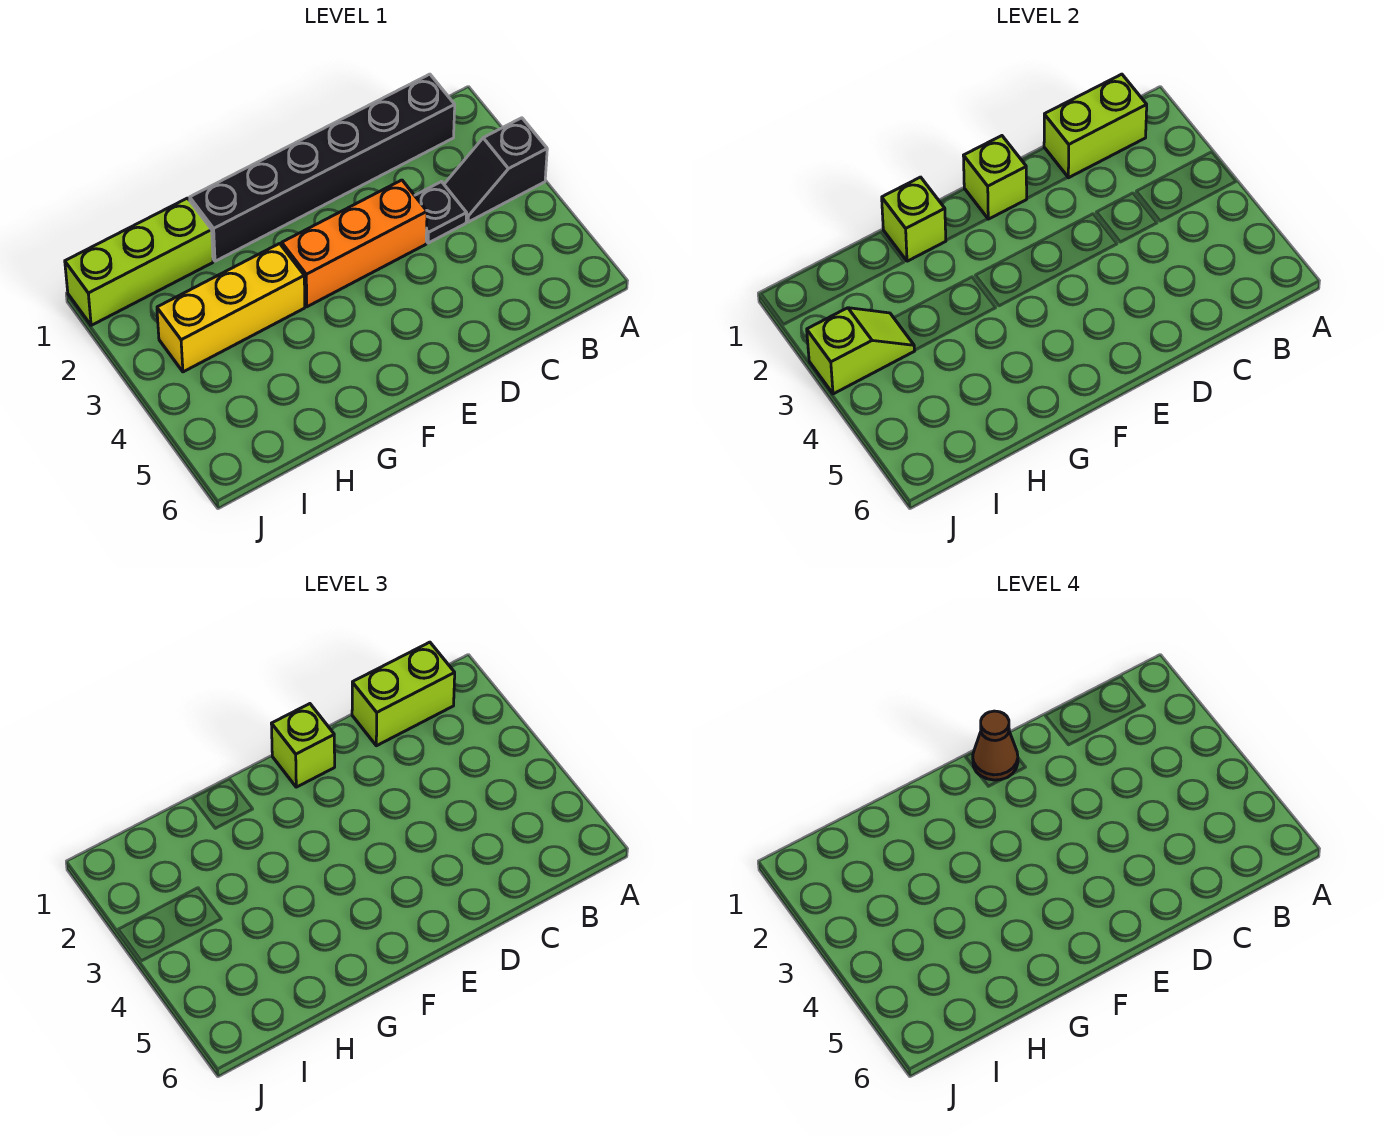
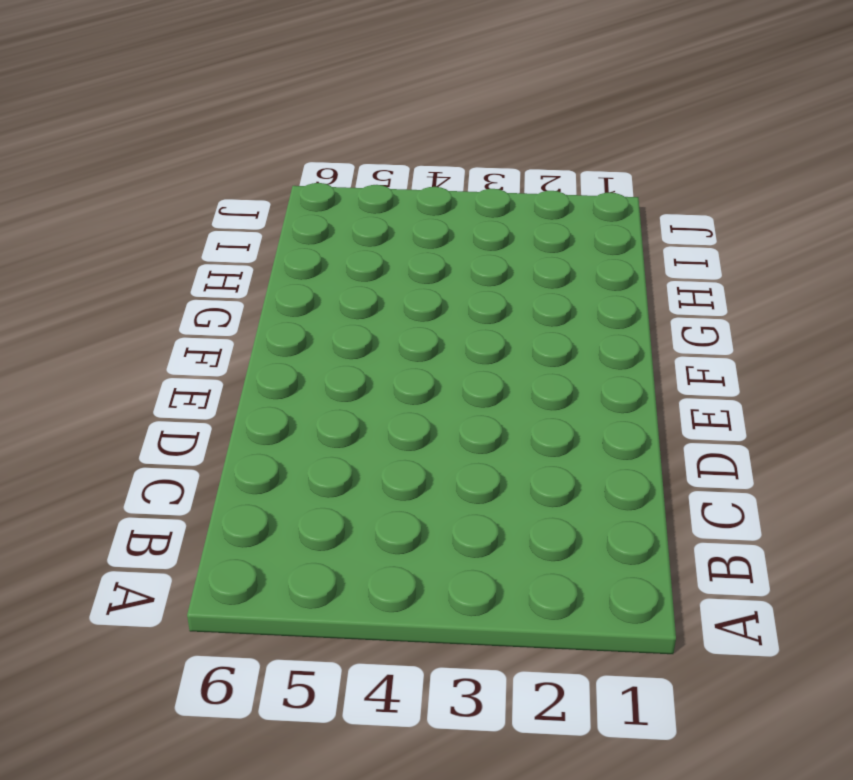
none -> black slope A3:B3 level 1 top A
none -> black brick B1:G1 level 1
none -> black plate C3 level 1

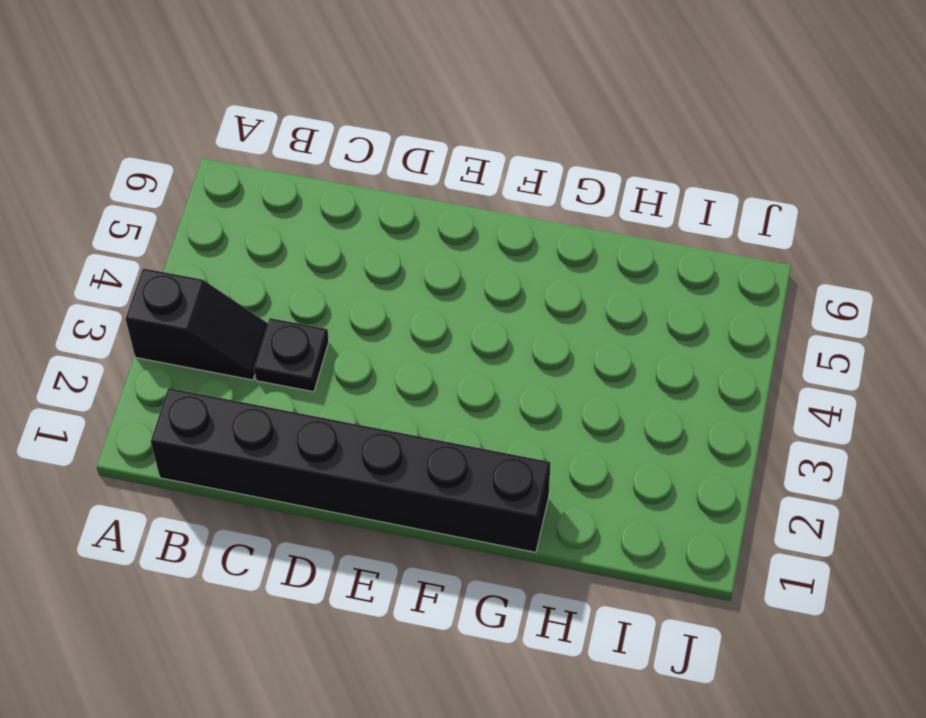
none -> orange brick D3:F3 level 1
none -> yellow brick G3:I3 level 1
none -> lime brick H1:J1 level 1

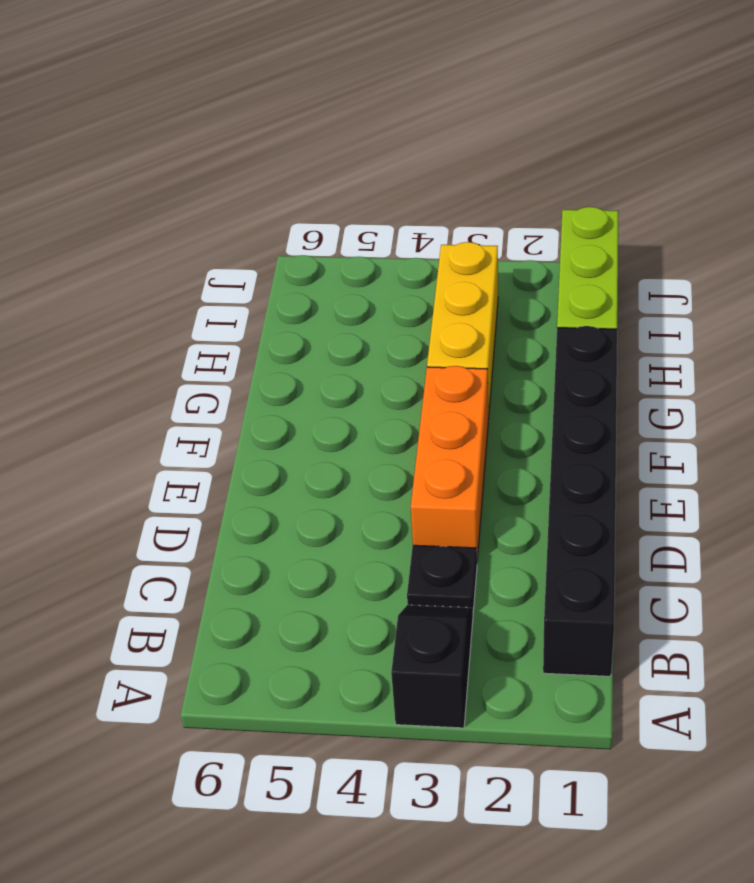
none -> lime brick B1:C1 level 2
none -> lime brick E1 level 2
none -> lime brick G1 level 2

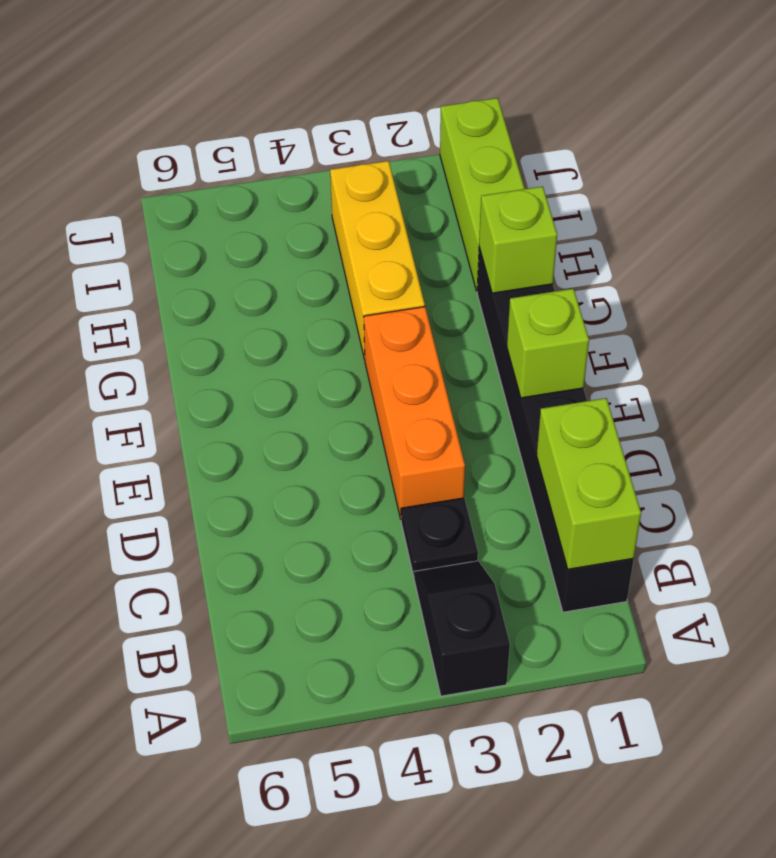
none -> lime slope I3:J3 level 2 top J
none -> lime brick B1:C1 level 3
none -> lime brick E1 level 3

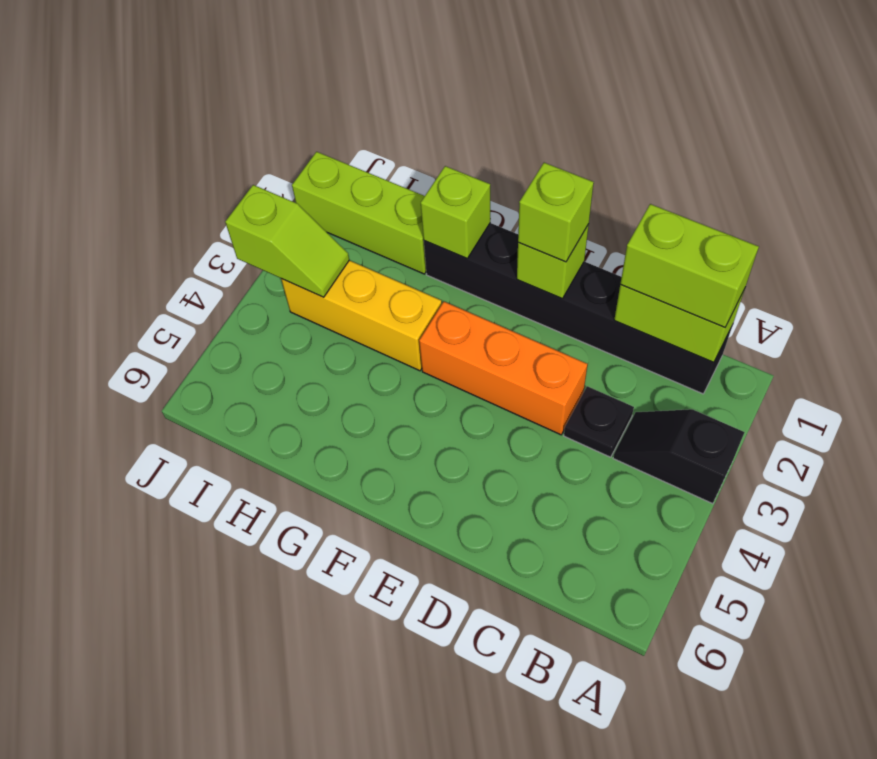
none -> brown cone E1 level 4

